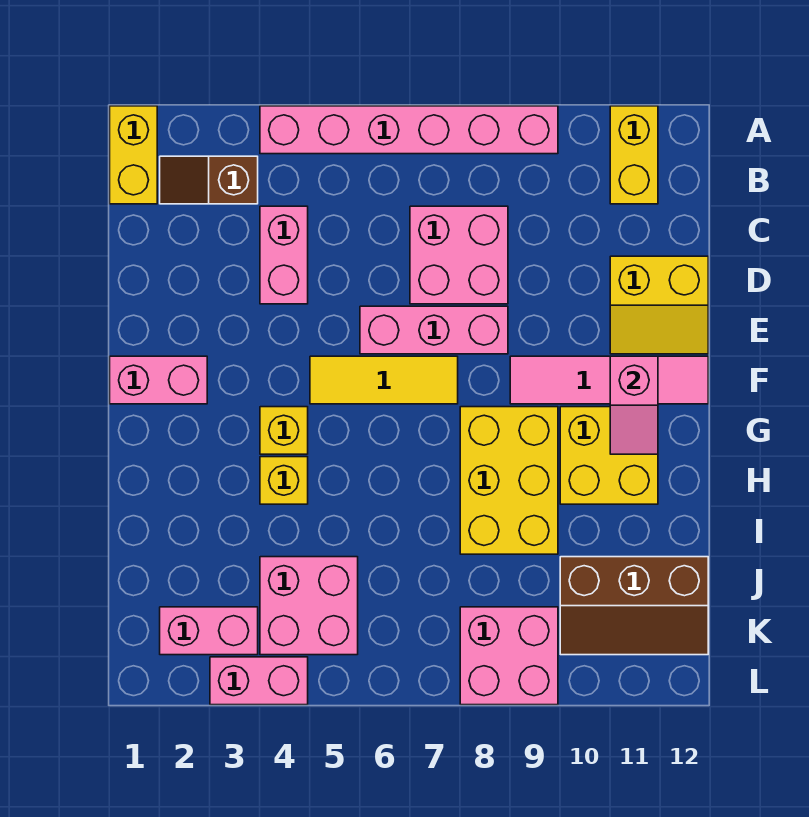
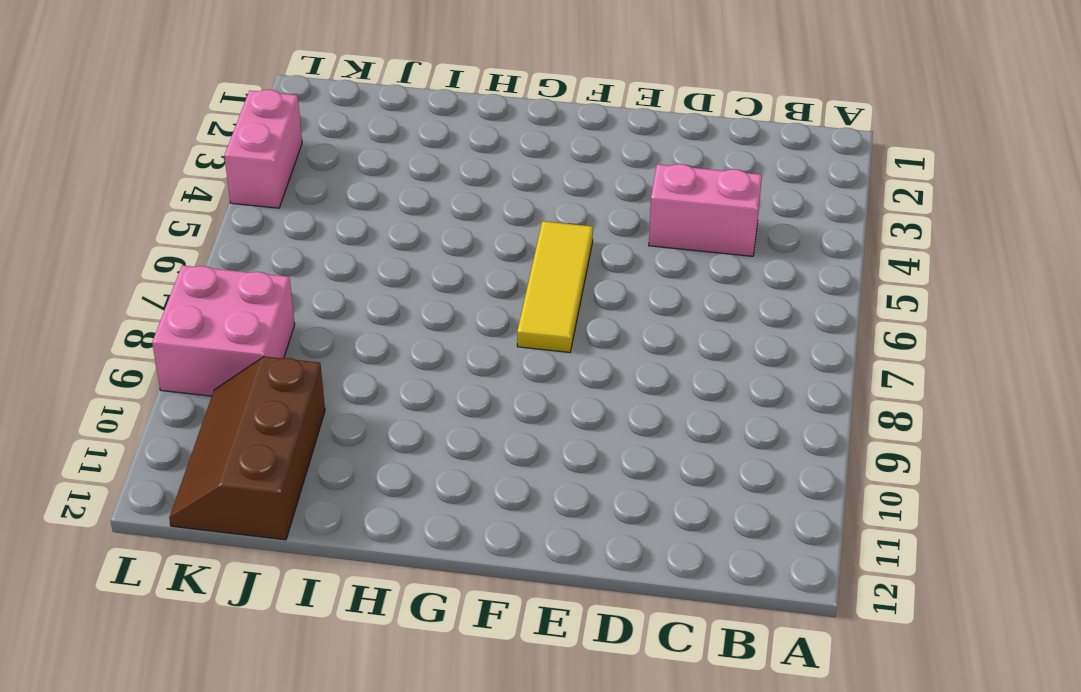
none -> yellow brick A1:B1 level 1
none -> pink brick A4:A9 level 1
none -> yellow brick A11:B11 level 1

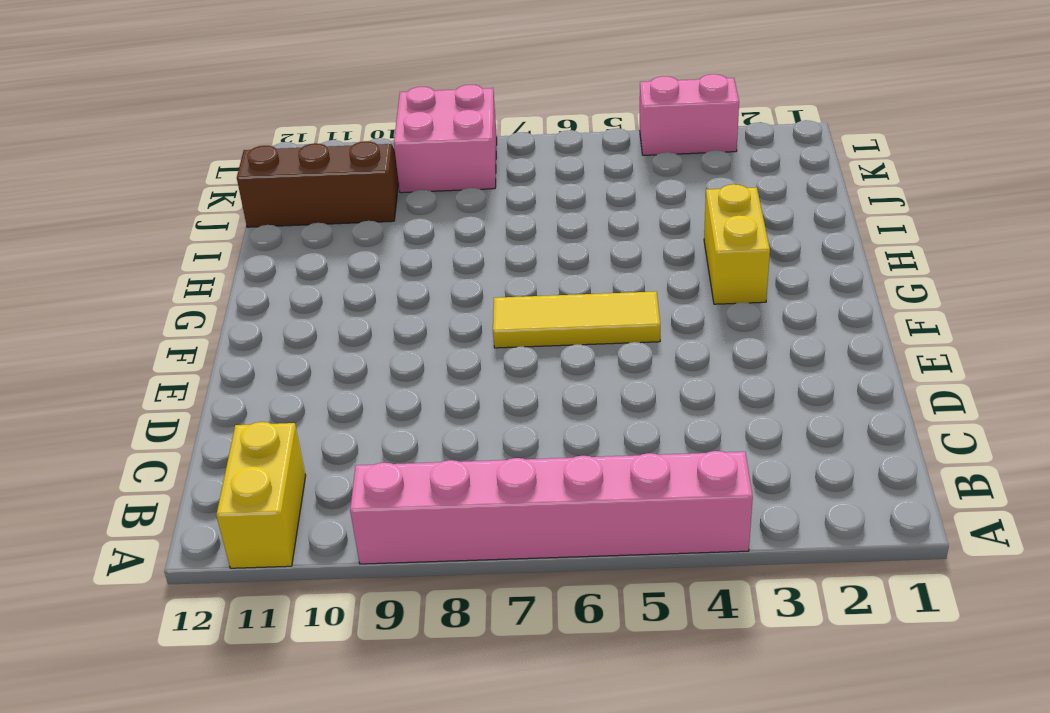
yellow brick G3:H3 level 1 -> yellow brick A1:B1 level 1
none -> brown slope B2:B3 level 1 top 3
none -> pink brick C4:D4 level 1
none -> pink brick C7:D8 level 1

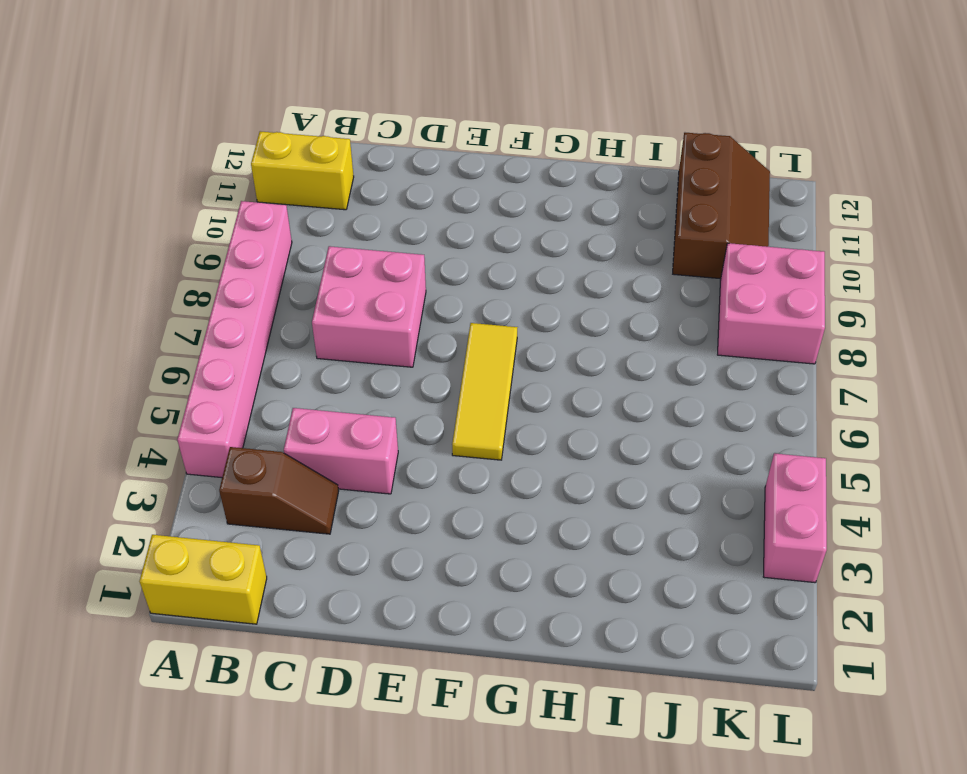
brown slope B3:C3 level 1 top B -> brown slope B2:B3 level 1 top 3
none -> yellow slope D11:E12 level 1 top D
none -> pink brick E6:E8 level 1
none -> pink brick F1:F2 level 1

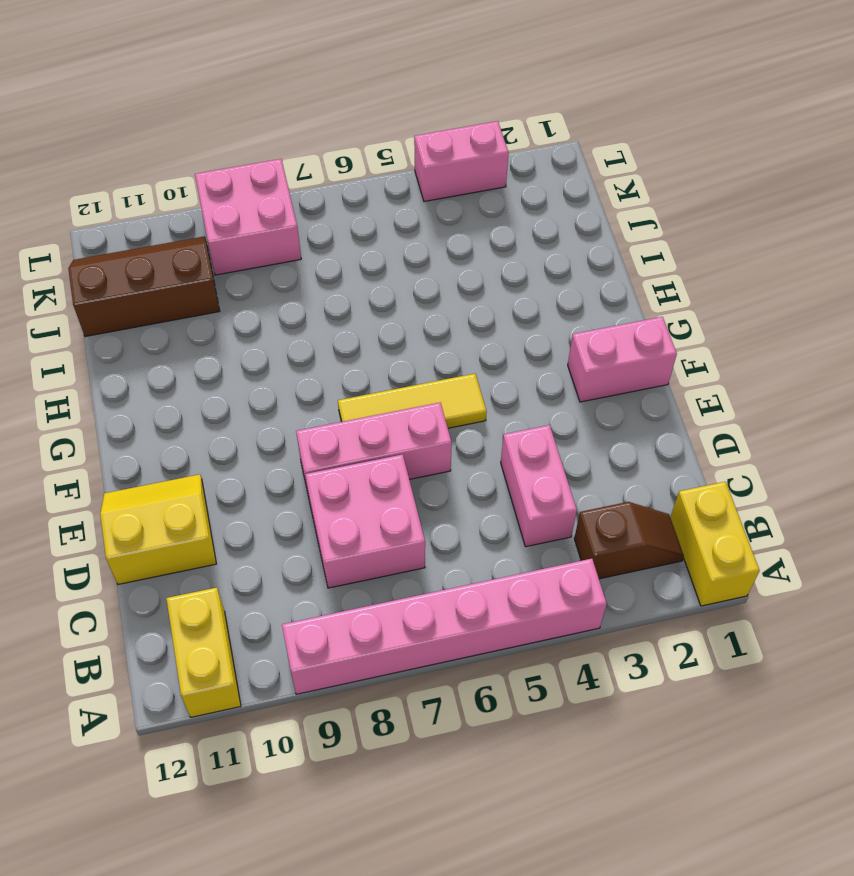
none -> pink tile F9:F12 level 1
none -> yellow brick G4 level 1
none -> yellow brick G8:I9 level 1

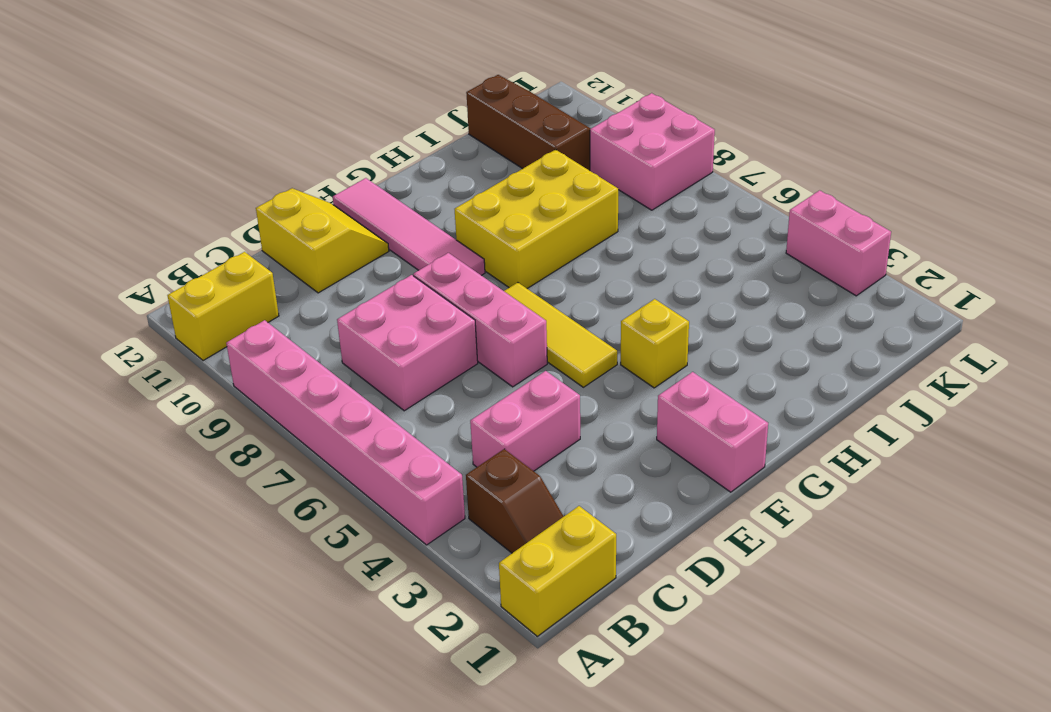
none -> yellow brick G10:H11 level 1
none -> yellow brick H4 level 1
none -> pink brick J4:K5 level 1

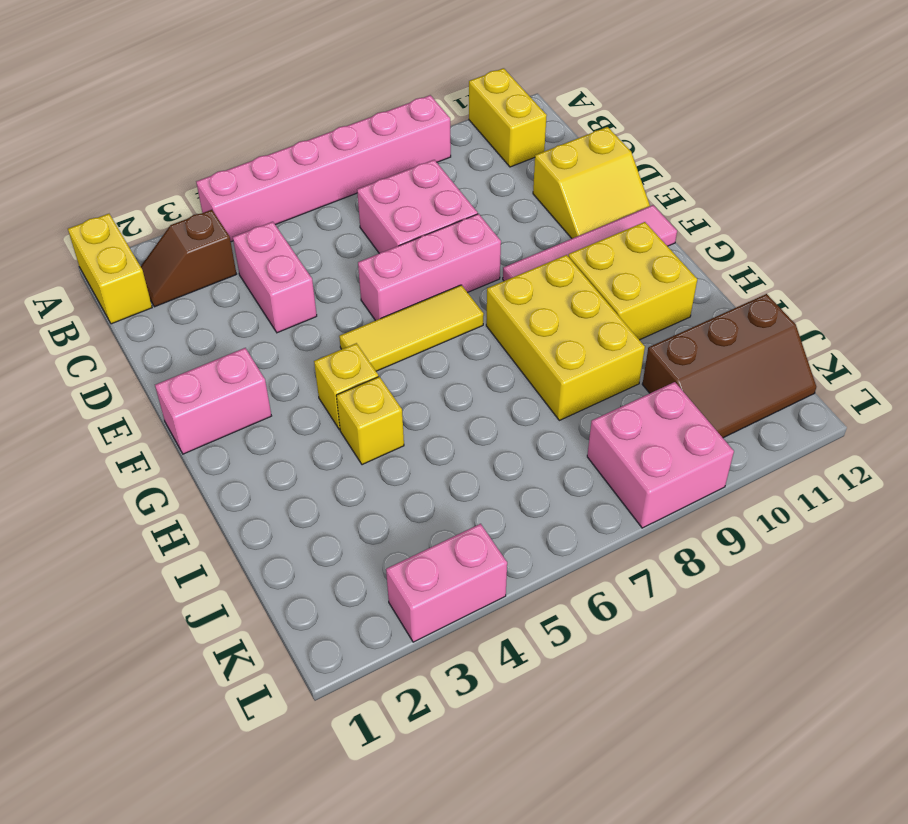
none -> pink brick J4:K5 level 1
none -> pink brick K2:K3 level 1
none -> pink slope F11:G11 level 2 top F

